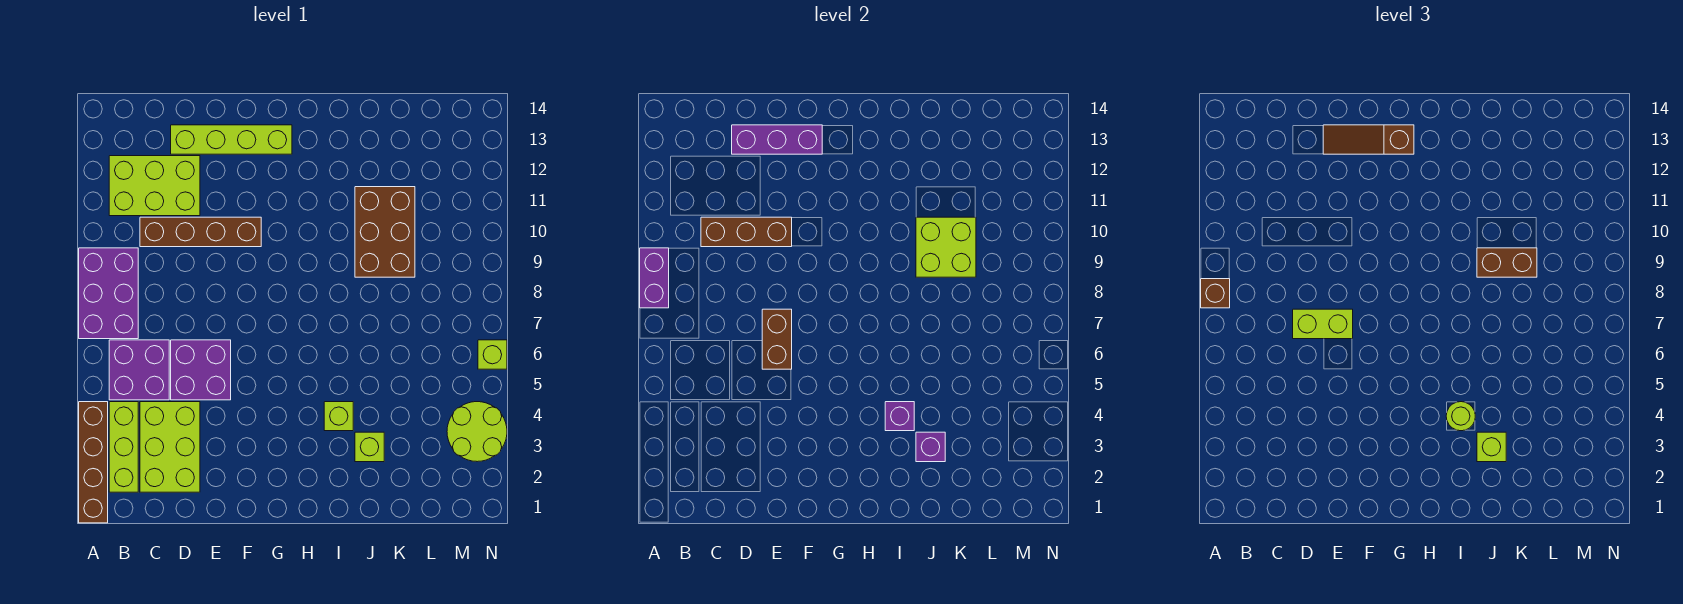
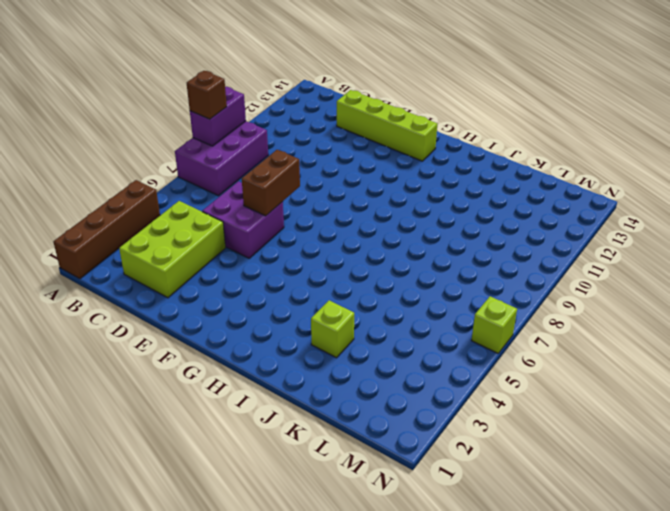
none -> lime brick B2:B4 level 1
none -> purple brick B5:C6 level 1
none -> lime brick B11:D12 level 1

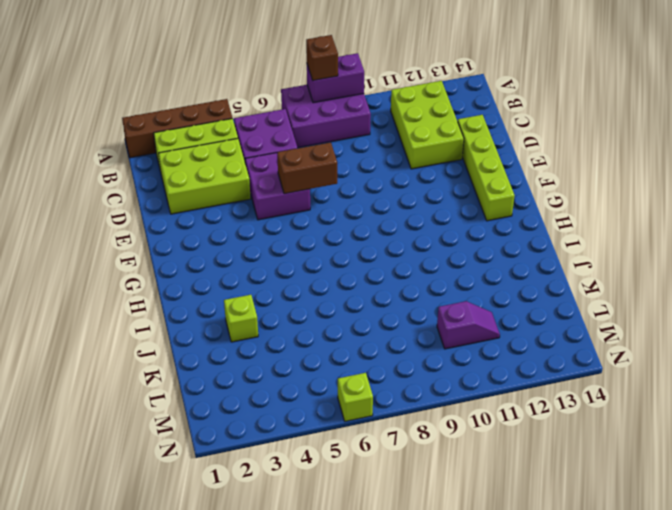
purple slope L10:L11 level 1 top 10 -> none
none -> brown brick C10:F10 level 1
none -> lime brick I4 level 1
none -> brown brick J9:K11 level 1

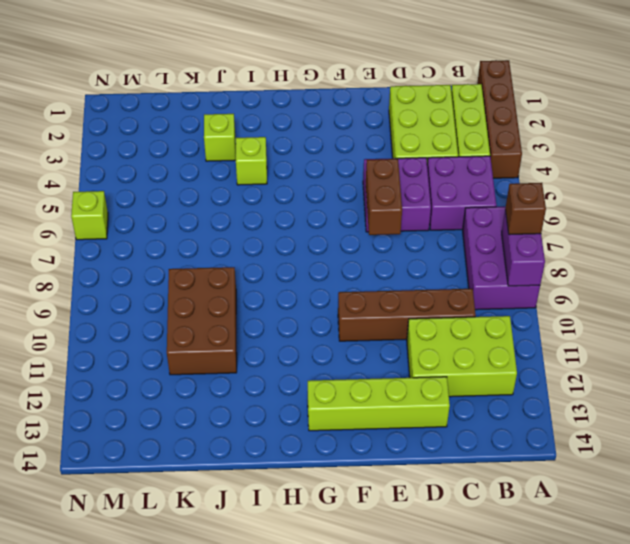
none -> lime round brick M3:N4 level 1
none -> brown brick C10:E10 level 2
none -> purple brick D13:F13 level 2

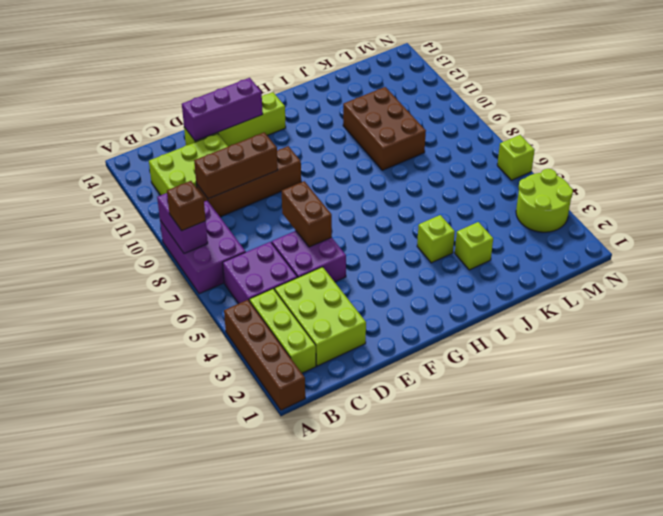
none -> purple brick I4 level 2
none -> purple brick J3 level 2
none -> lime brick J9:K10 level 2

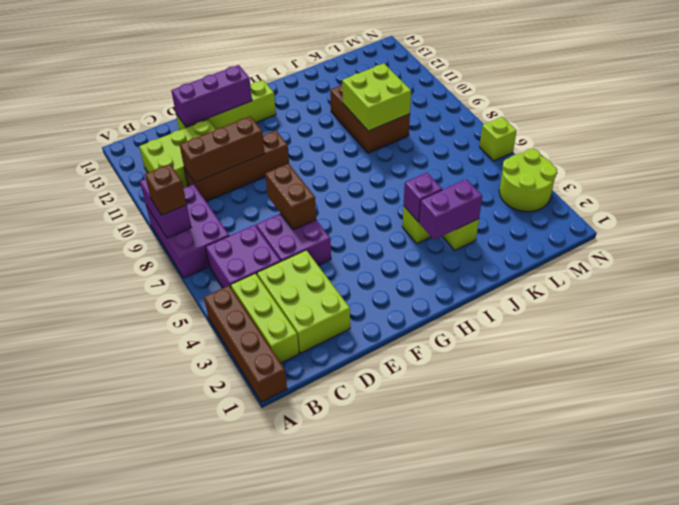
purple brick I3:J3 level 2 -> purple brick J3 level 2
none -> lime brick D7:E7 level 3
none -> brown slope E13:G13 level 3 top G
none -> lime round brick I4 level 3

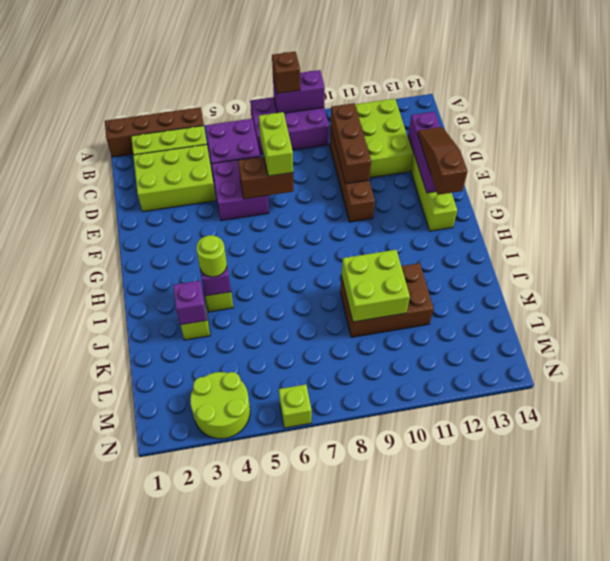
none -> lime brick J3 level 3
none -> brown brick J9:K9 level 3

